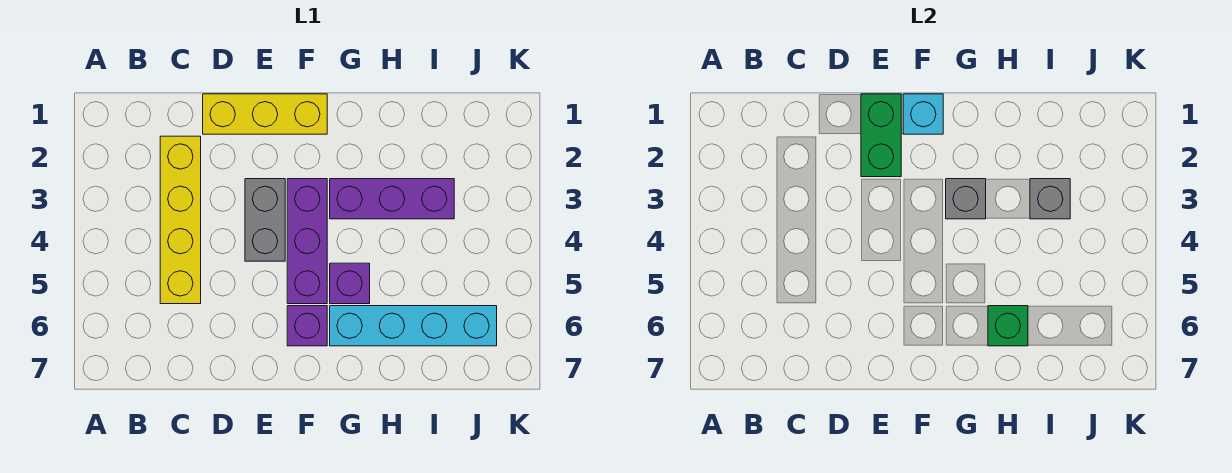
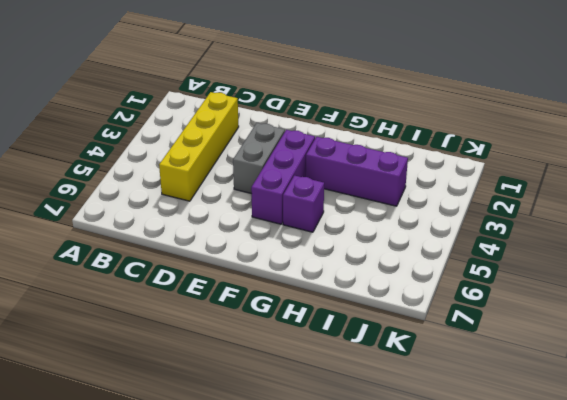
none -> yellow brick D1:F1 level 1
none -> purple brick F6 level 1
none -> cyan brick G6:J6 level 1

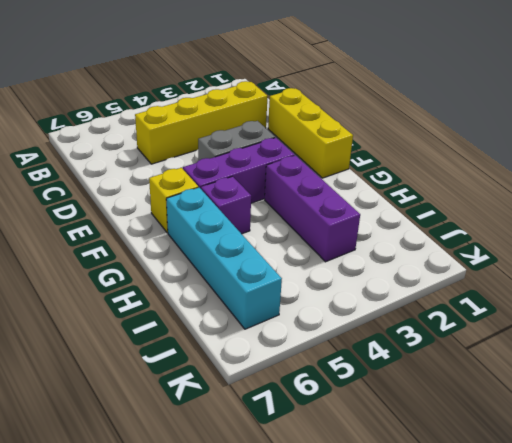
yellow brick F6 level 1 -> purple brick F6 level 1
none -> green brick E1:E2 level 2
none -> cyan brick F1 level 2
none -> grey brick G3 level 2

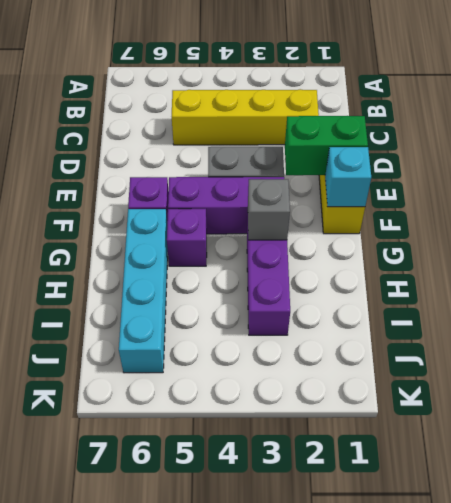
none -> green brick H6 level 2
none -> grey brick I3 level 2

